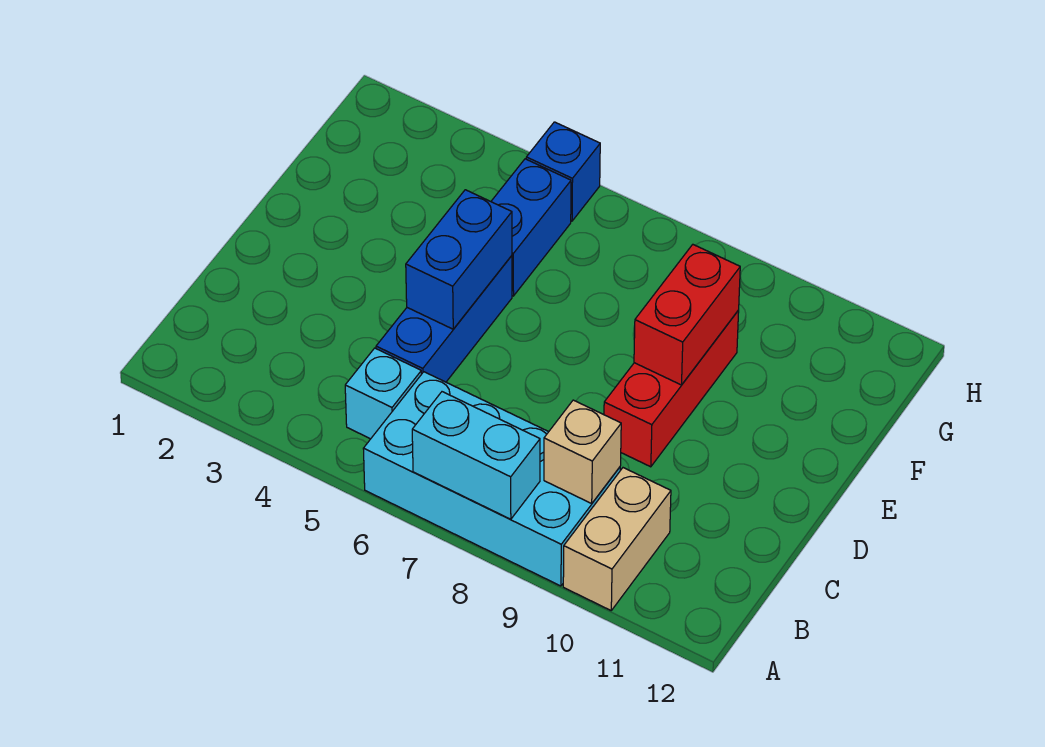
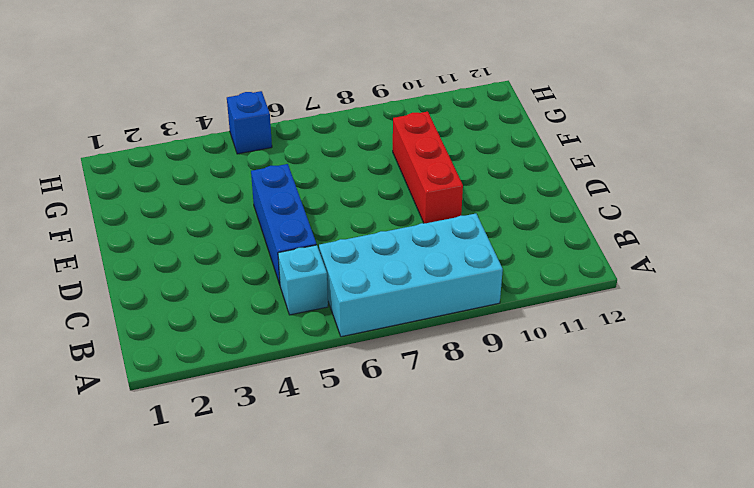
none -> tan brick A10:B10 level 1
none -> blue brick F5:G5 level 1

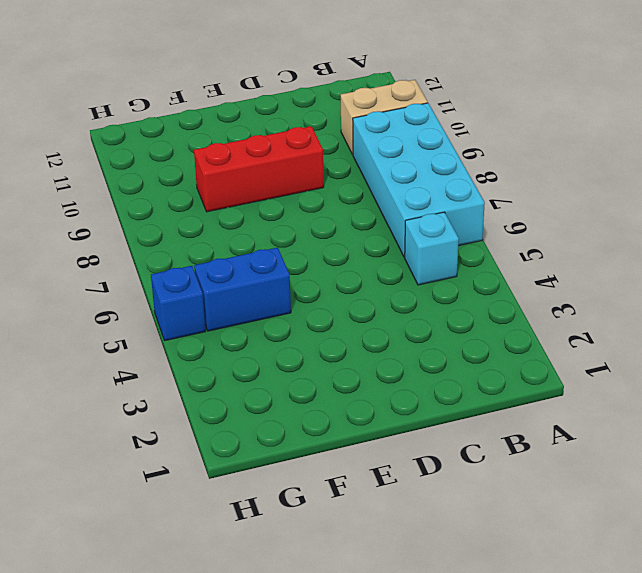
none -> blue brick C5:E5 level 1
none -> cyan brick A7:A8 level 2

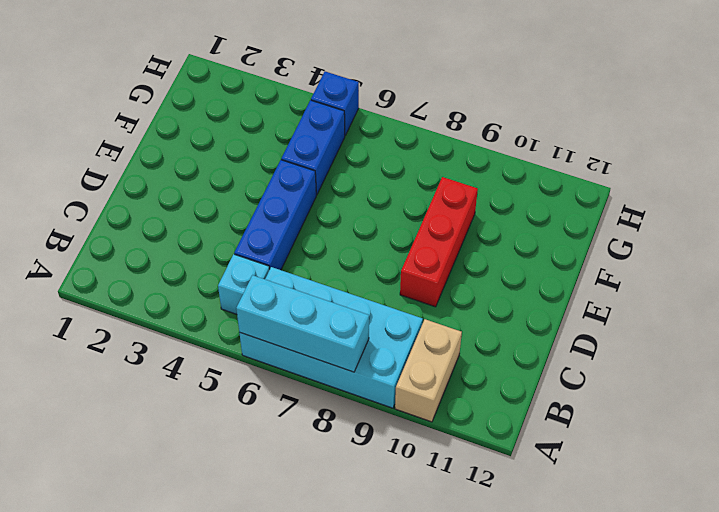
cyan brick A6:A8 level 2 -> cyan brick A7:A8 level 2
none -> tan brick B9 level 2
none -> blue brick D5:E5 level 2

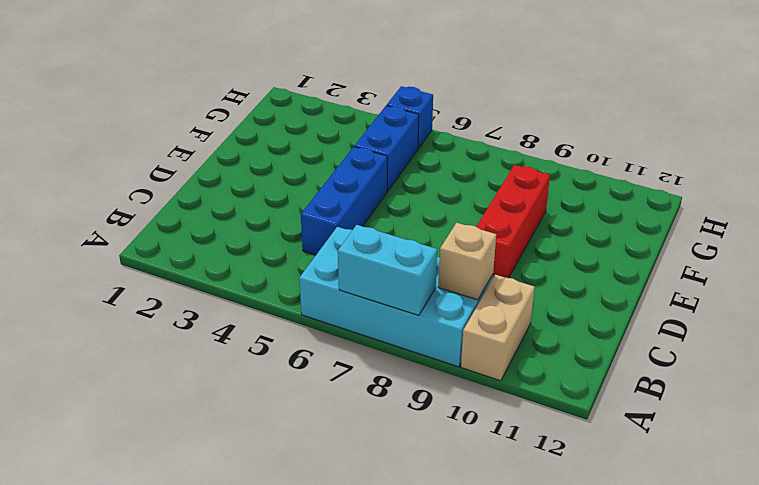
none -> cyan brick B5 level 1
none -> blue brick D5:E5 level 2

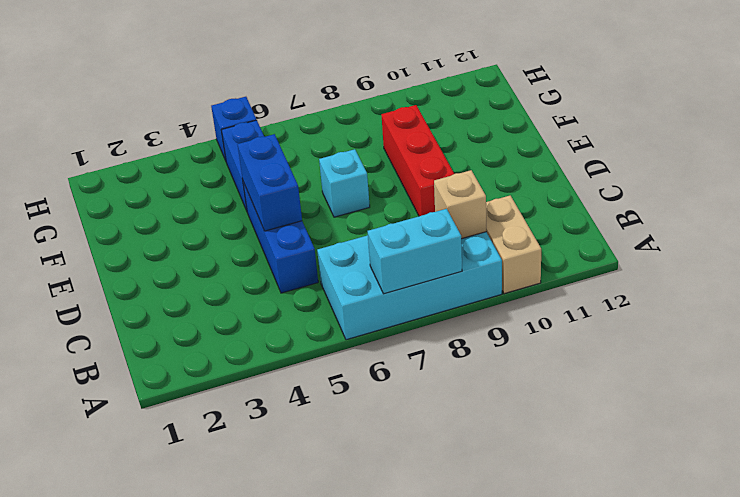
cyan brick E7 level 1 -> cyan brick B5 level 1
none -> red brick E9:F9 level 2

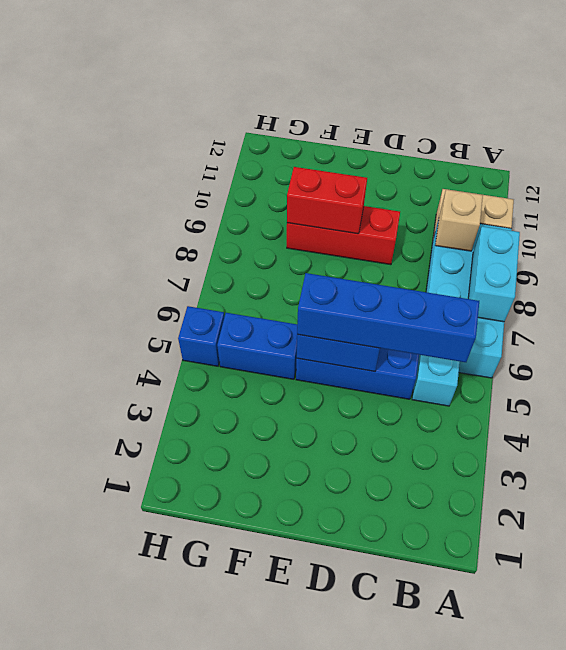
blue brick B5:E5 level 3 -> none

